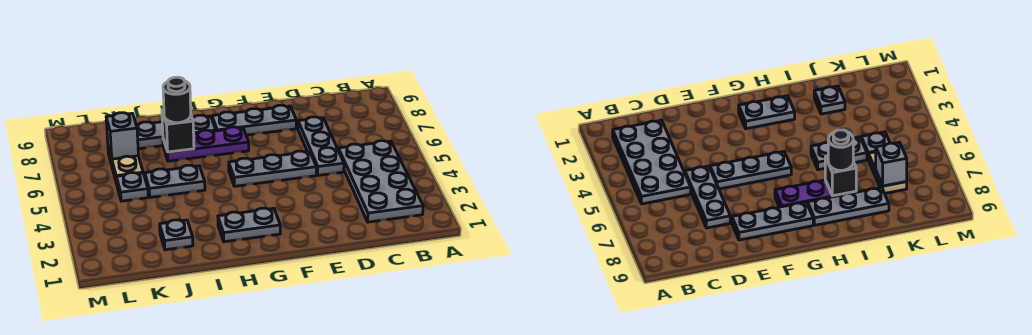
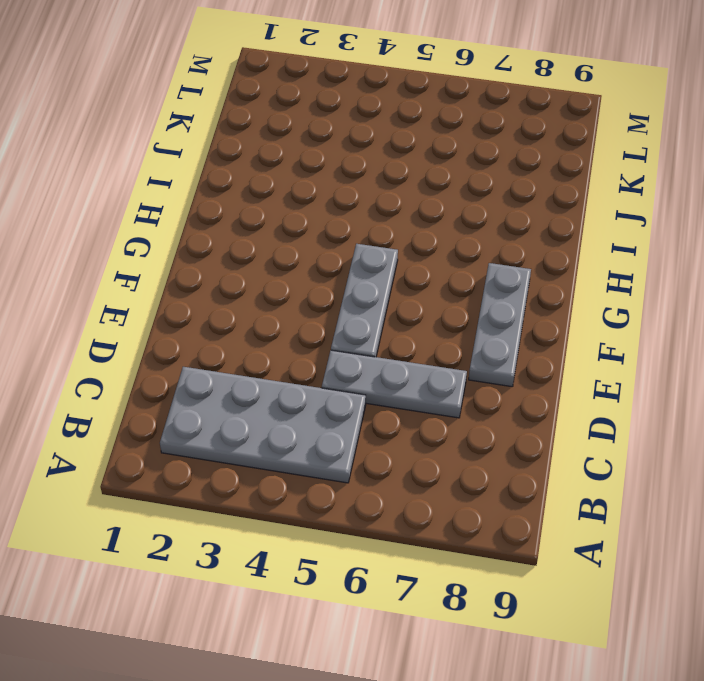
none -> grey plate G2:H2 level 1
none -> purple plate G7:I7 level 1
none -> grey plate H8:J8 level 1

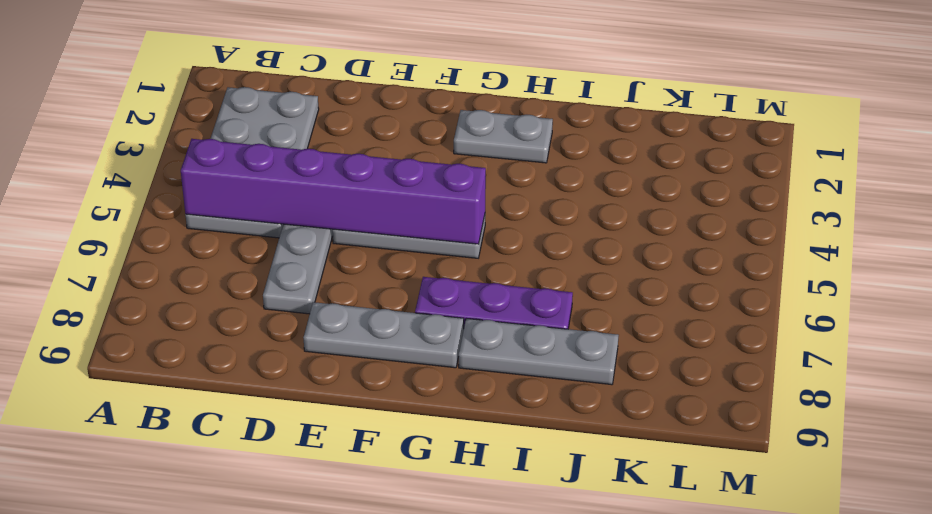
purple brick B5:G5 level 2 -> none
none -> grey plate I5:J5 level 1
none -> grey plate J2 level 1
none -> grey plate K5 level 1

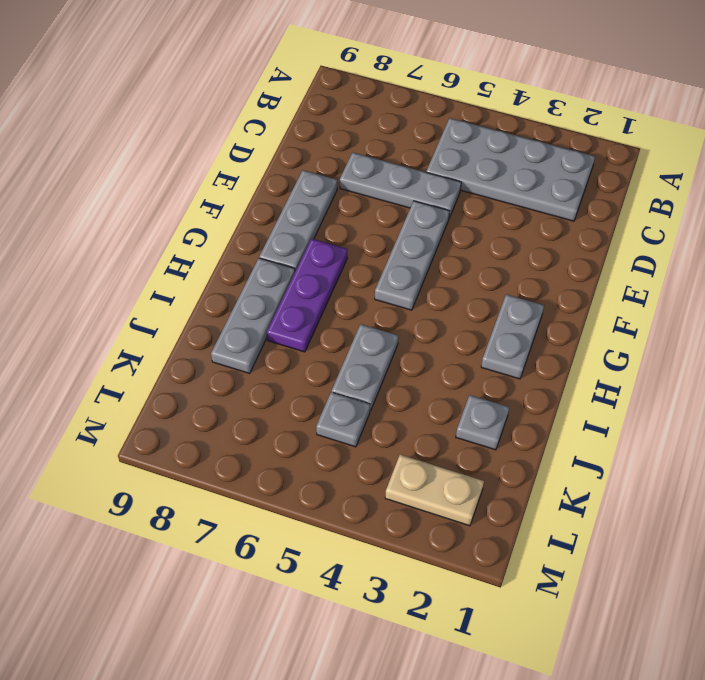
tan plate L2:L3 level 1 -> tan plate K6:K7 level 1
none -> black brick I7 level 2
none -> grey brick K7 level 2
none -> black round brick I7 level 3

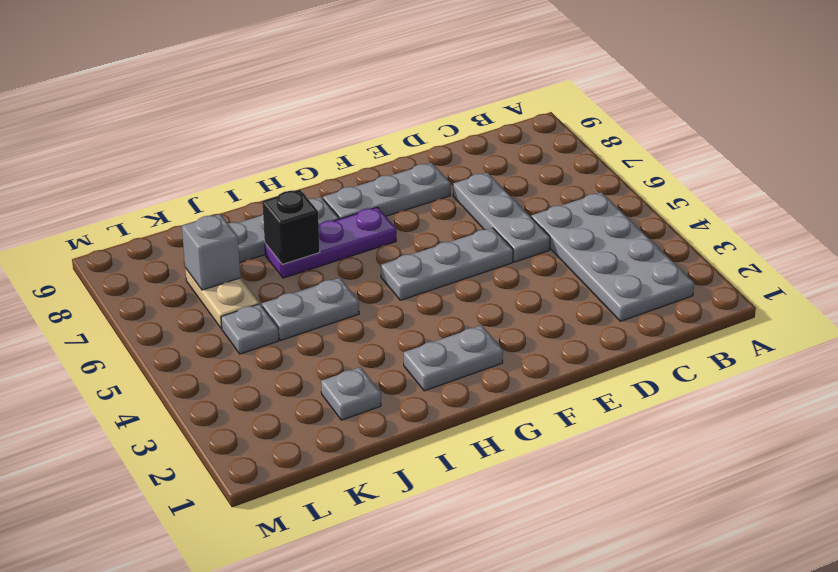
none -> black round brick I7 level 3

